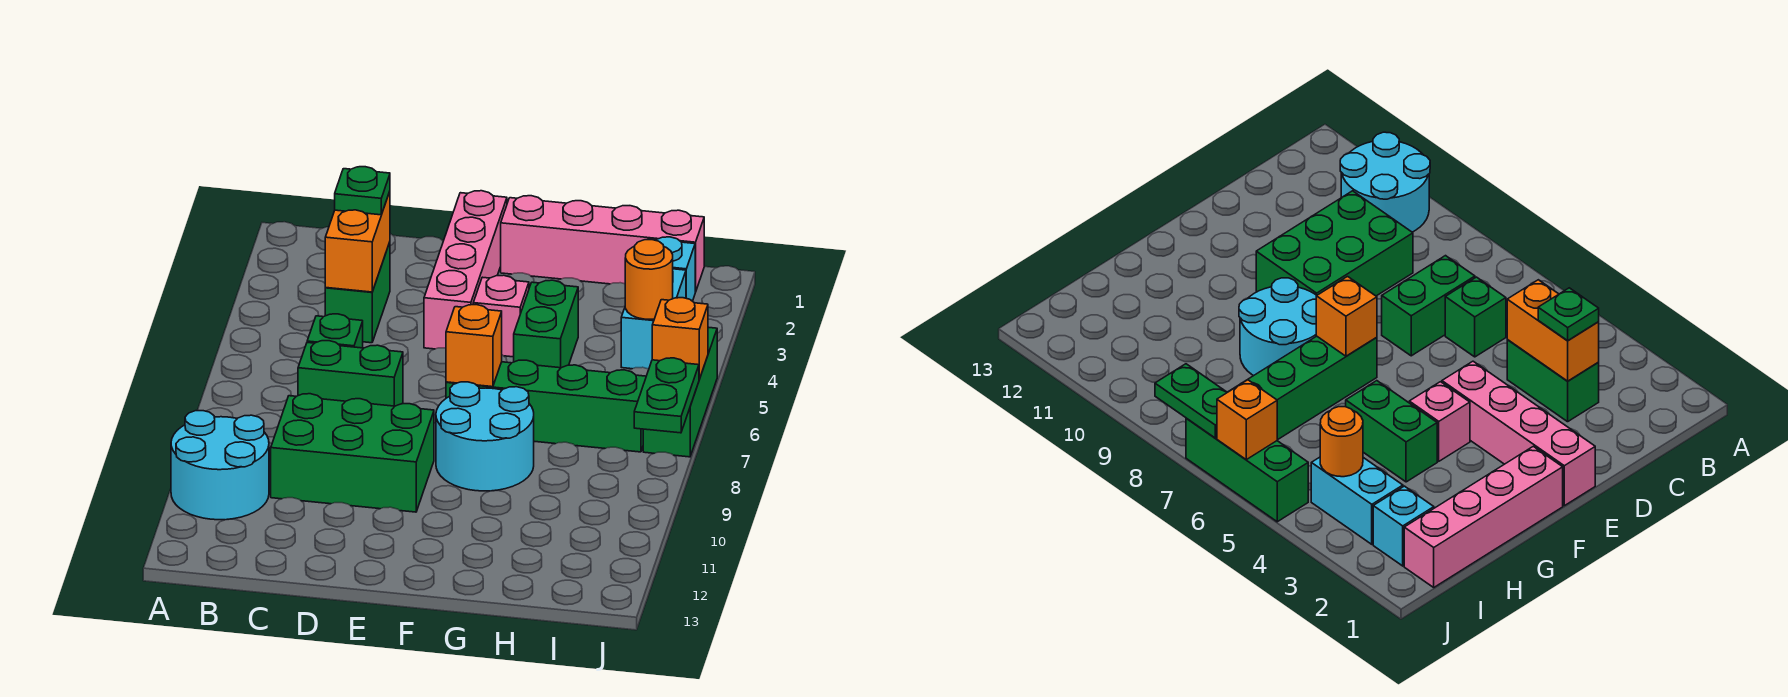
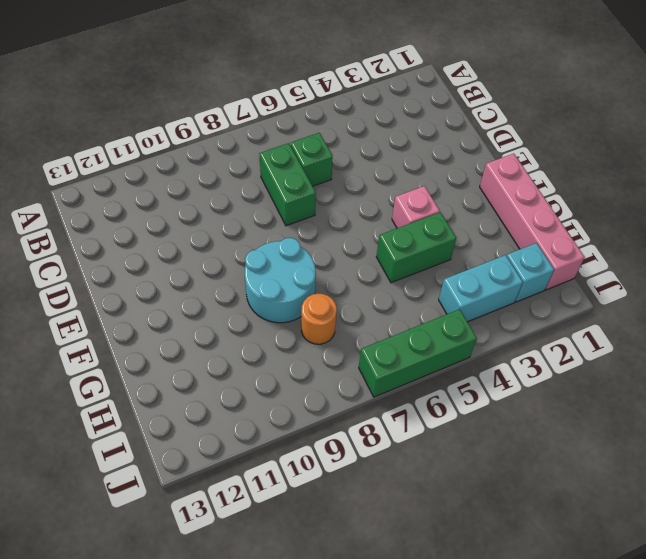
orange round brick H8 level 1 -> orange round brick I4 level 2
none -> cyan round brick A10:B11 level 1
none -> green brick C3:C4 level 1
none -> green brick C9:E10 level 1

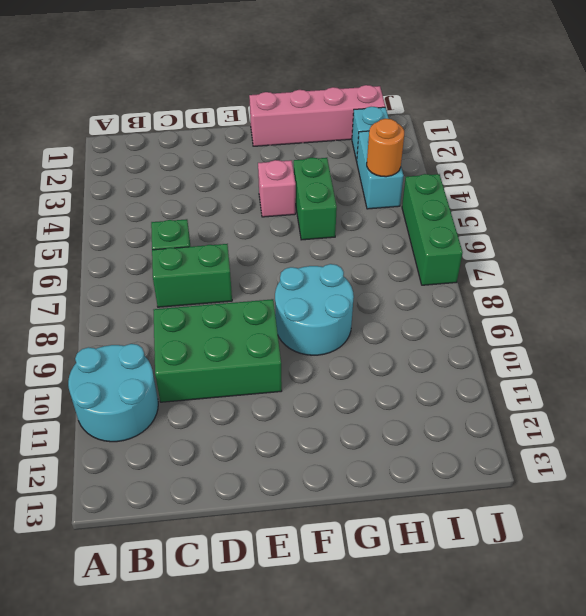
none -> green brick C3:C4 level 1
none -> pink brick E1:E4 level 1
none -> green brick F7:I7 level 1

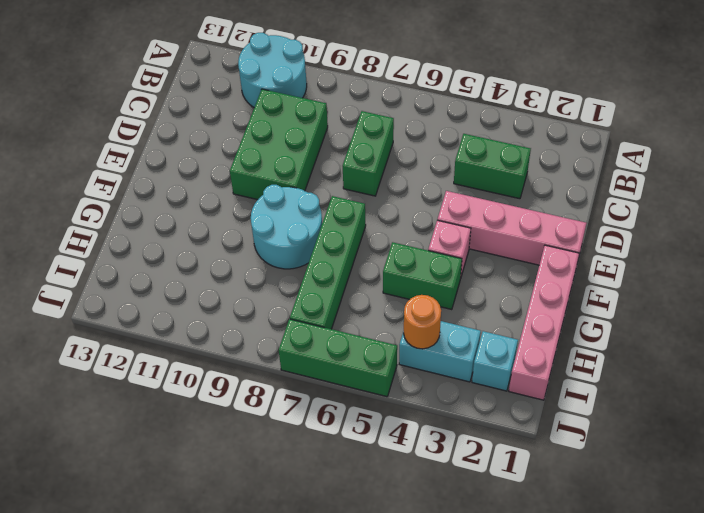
none -> green brick C6 level 1
none -> orange brick C3:C4 level 2
none -> orange brick F7 level 2

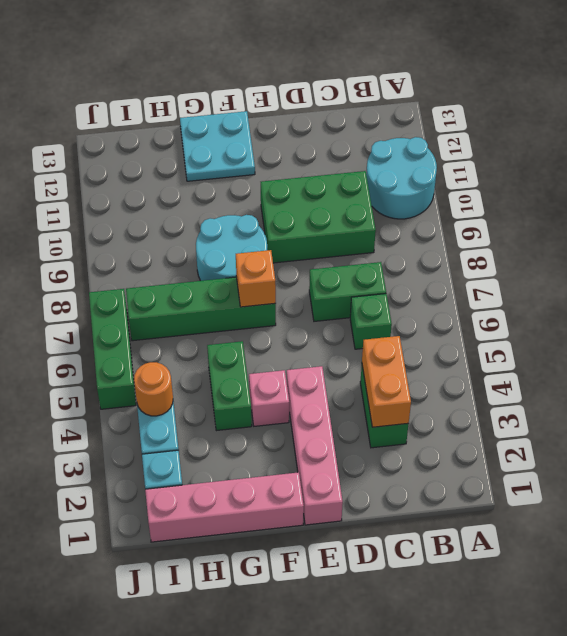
cyan plate F12:G13 level 1 -> none
none -> orange brick J6 level 2
none -> green plate J7:J8 level 2
none -> green plate C3 level 3

